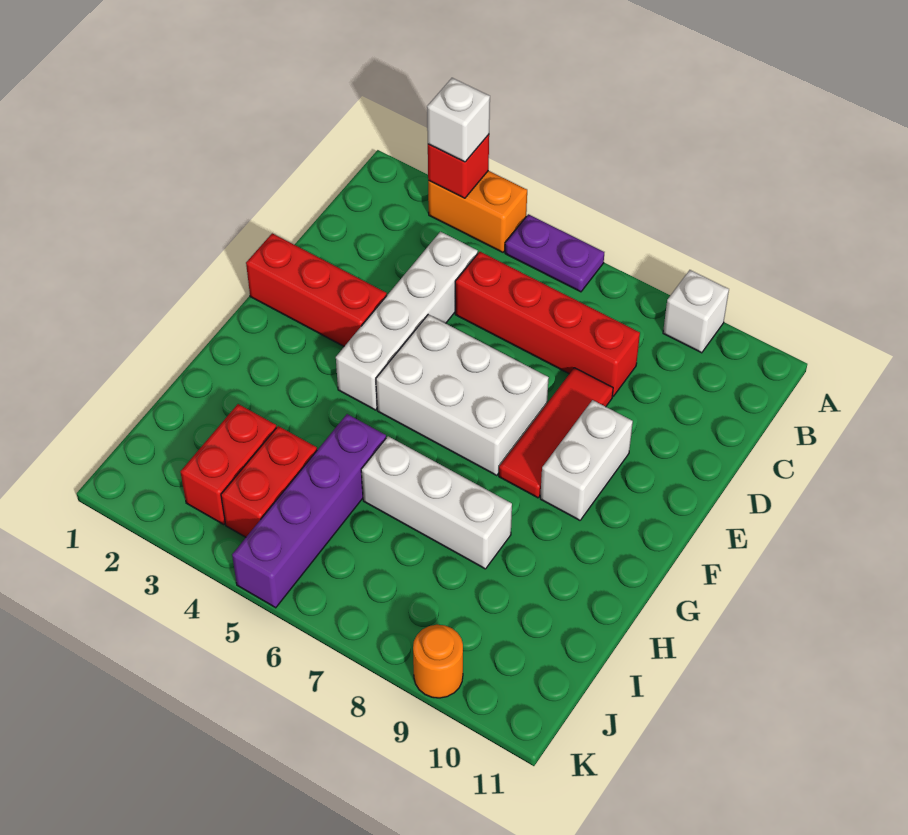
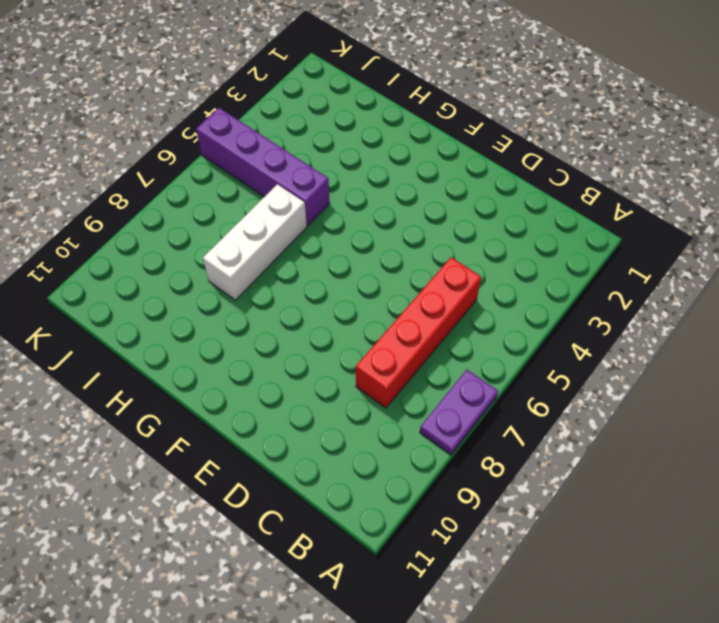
purple plate A7:A8 level 1 -> purple plate A5:A6 level 1
none -> orange brick A3:A4 level 1
none -> white brick A9 level 1
none -> white brick C4:F4 level 1

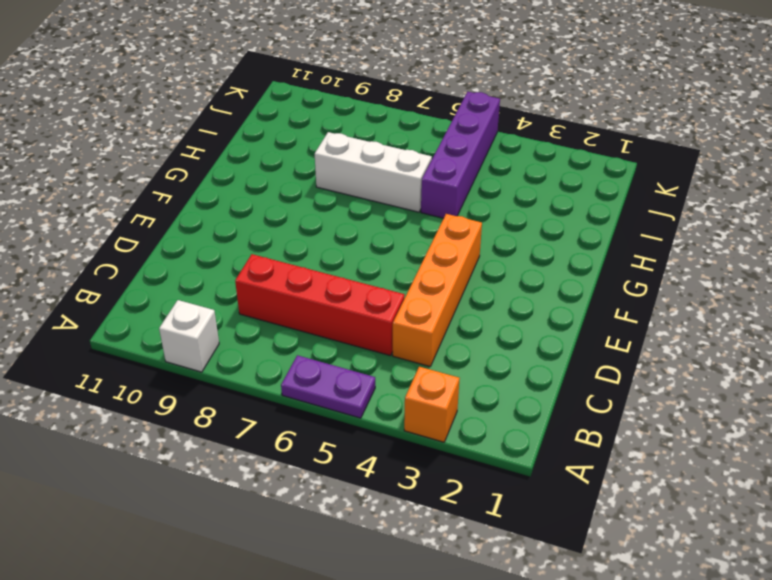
orange brick A3 level 1 -> orange brick A3:A4 level 1
orange brick C4:F4 level 1 -> white brick C4:F4 level 1
none -> red tile D8:F8 level 1
none -> red brick E1:E3 level 1
none -> white brick E5:F7 level 1

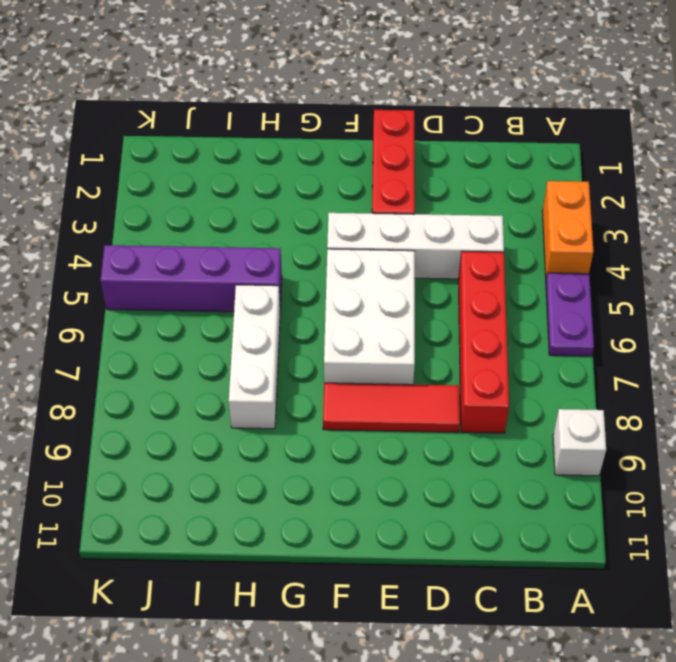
none -> white brick E9:F9 level 1
none -> red brick I3:J3 level 1
none -> red brick I4:J4 level 1

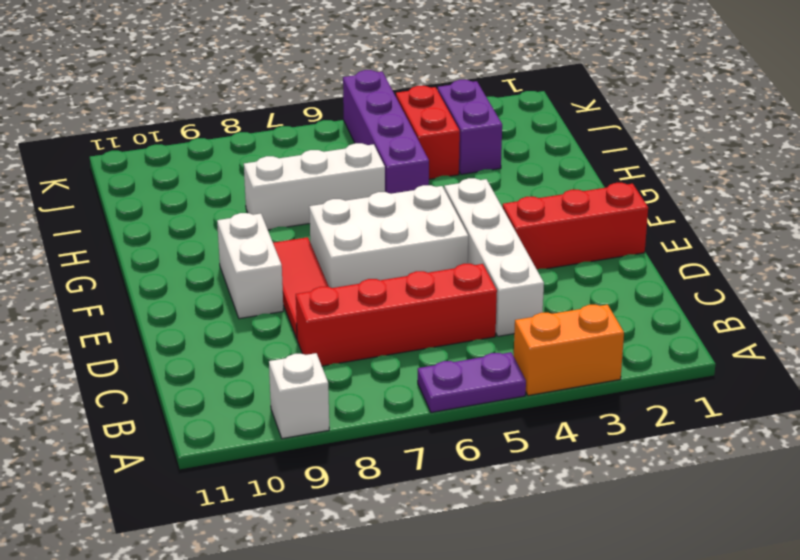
purple brick I3:J3 level 1 -> red brick I3:J3 level 1
none -> orange round brick K9 level 1
none -> red brick A3 level 2
none -> white brick A3 level 3

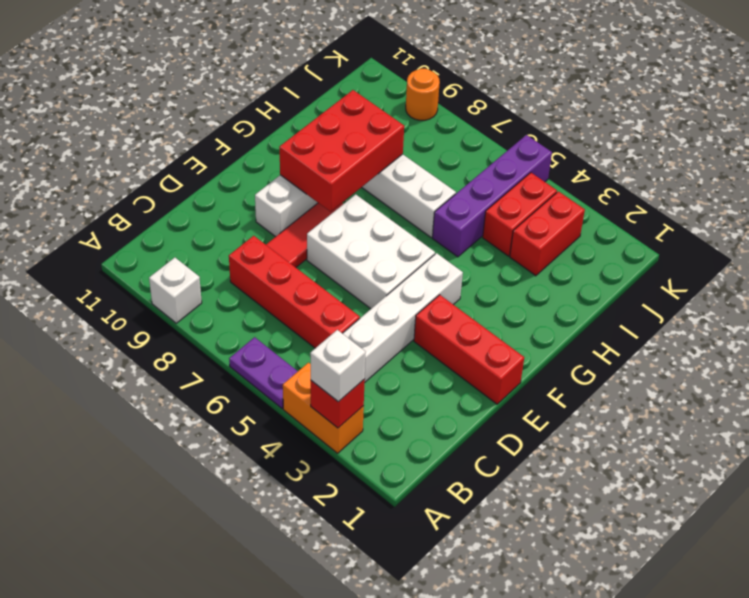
red brick F8:H9 level 2 -> none

